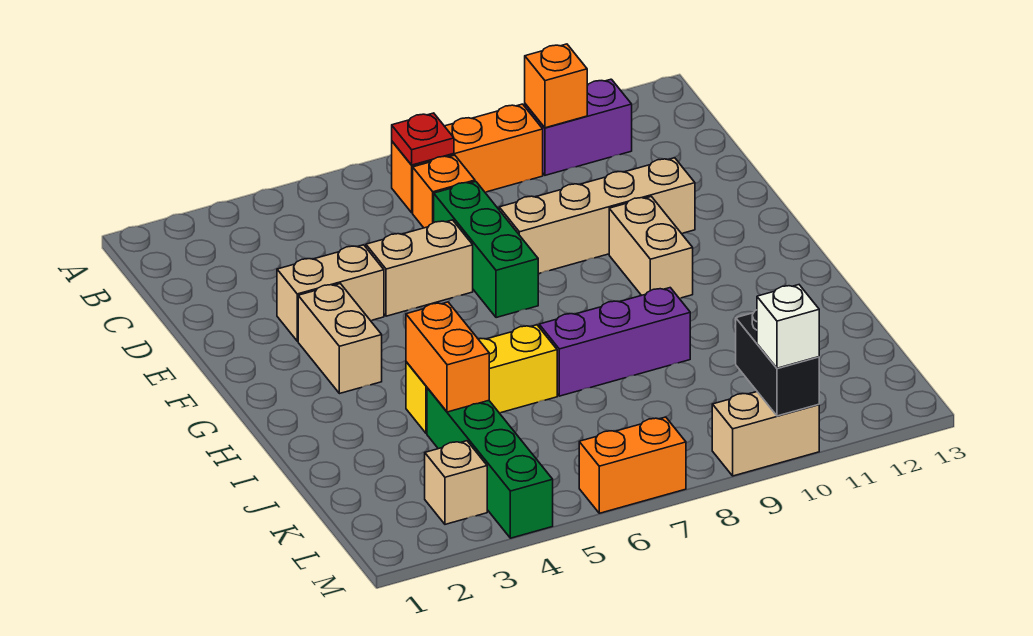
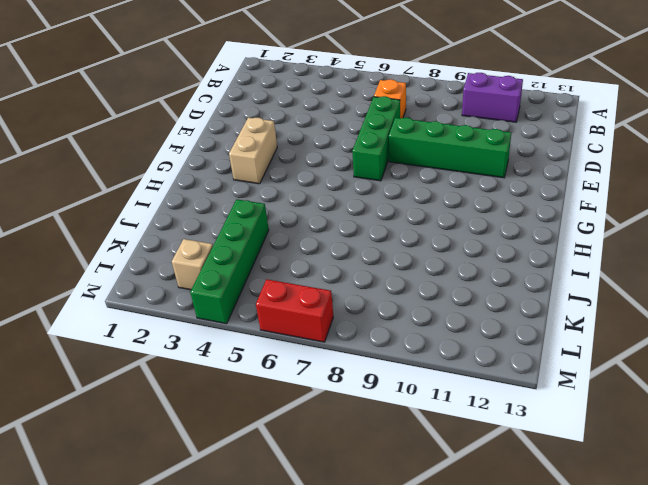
green brick E8:E11 level 1 -> tan brick E8:E11 level 1
red brick M6:M7 level 1 -> orange brick M6:M7 level 1
none -> orange brick B7:B9 level 1
none -> tan brick E3:E4 level 1
none -> tan brick E5:E6 level 1

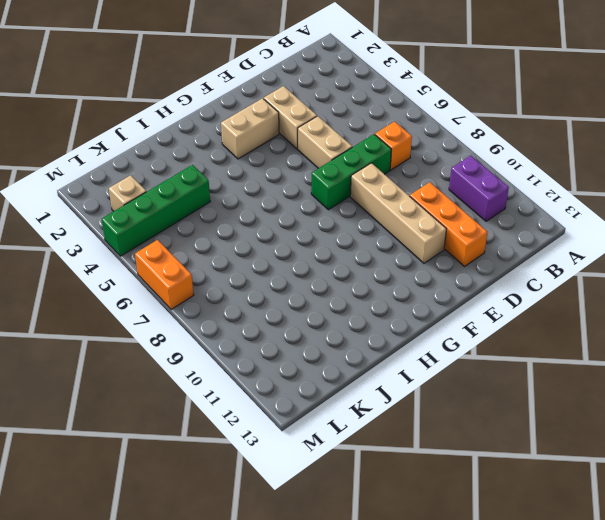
orange brick D10:D12 level 1 -> orange brick B7:B9 level 1
none -> tan brick F10:G10 level 1
none -> yellow brick I4:I6 level 1
none -> purple brick I7:I9 level 1

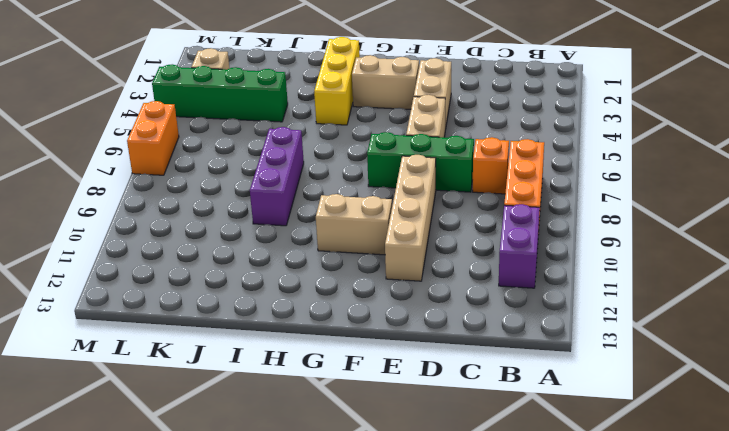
yellow brick H2:H4 level 1 -> yellow brick I4:I6 level 1
none -> tan brick M9:M10 level 1
none -> red plate B7 level 2
none -> orange brick B10 level 2

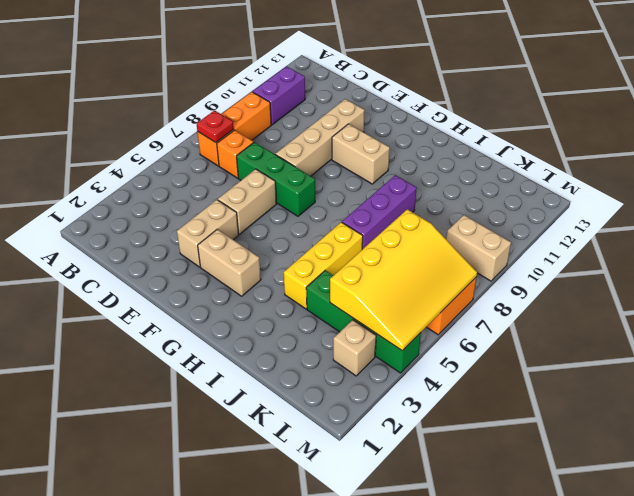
yellow slope K4:M7 level 2 top K -> none
tan brick L9:M9 level 1 -> tan brick M9:M10 level 1
none -> orange brick B10 level 2
none -> orange brick I4:J4 level 2
none -> black brick L10:M10 level 2

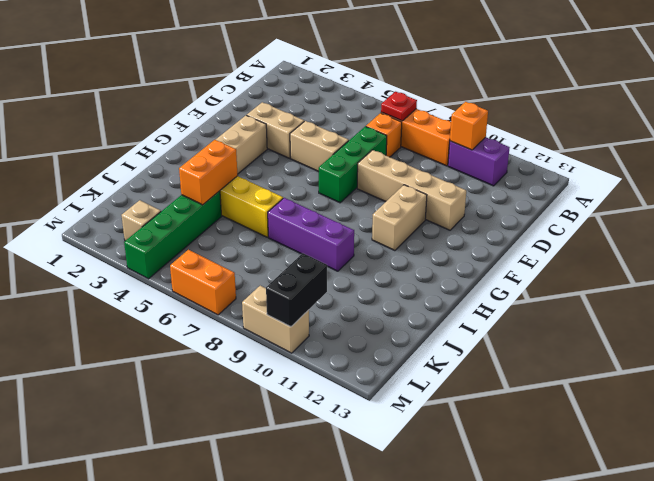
none -> white brick M10 level 3

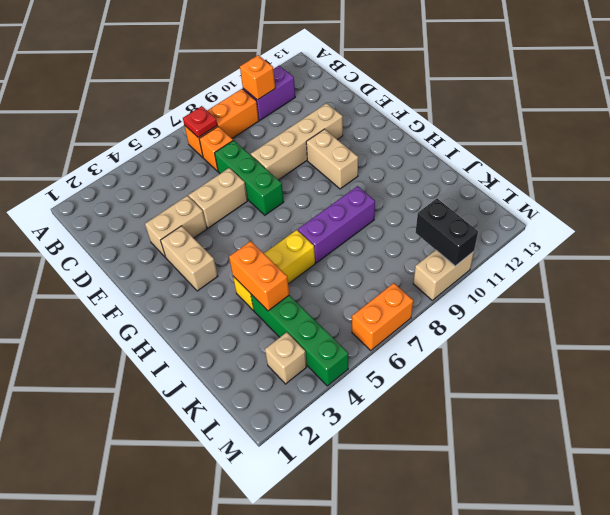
none -> white brick M10 level 3

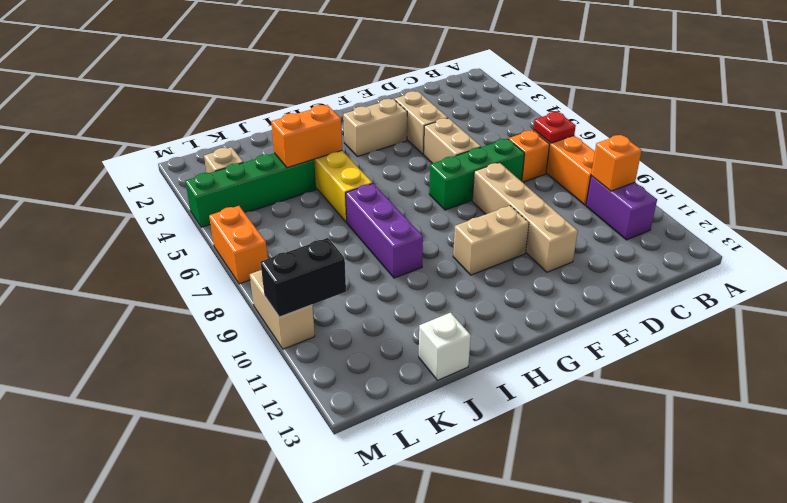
white brick J13 level 1 -> white brick M10 level 3

